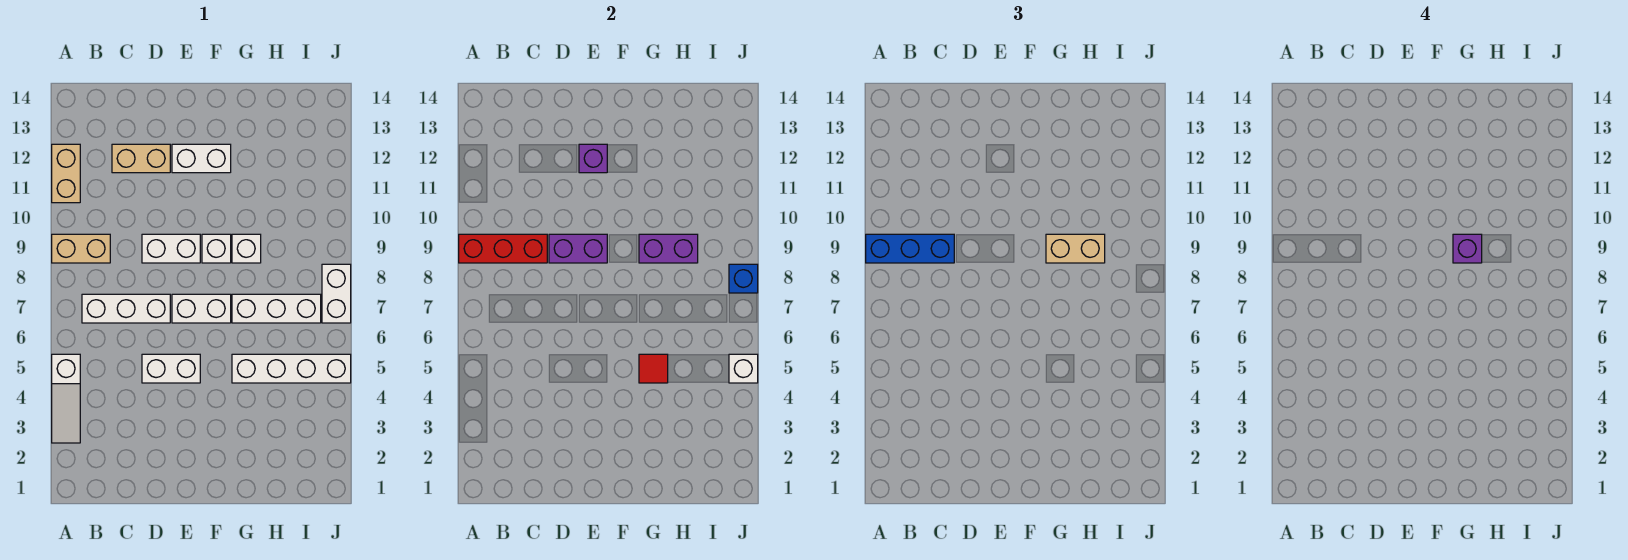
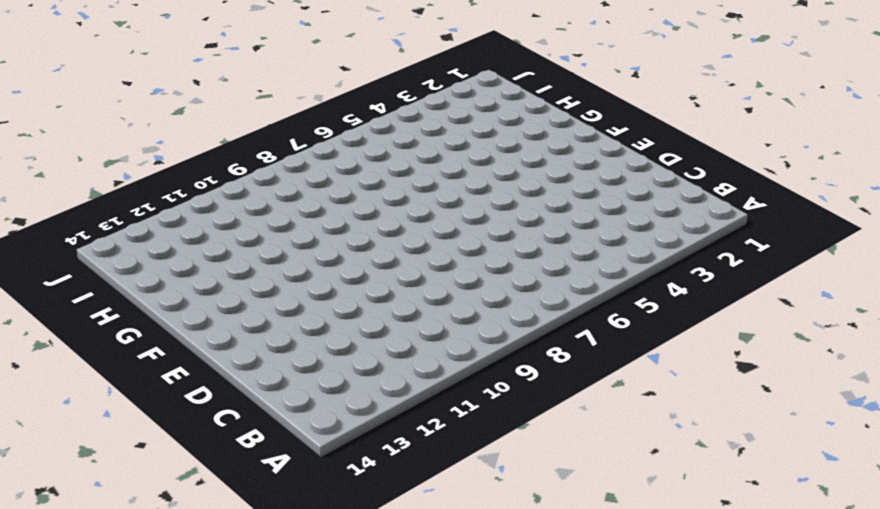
none -> white slope A3:A5 level 1 top 5
none -> tan brick A9:B9 level 1
none -> tan brick A11:A12 level 1

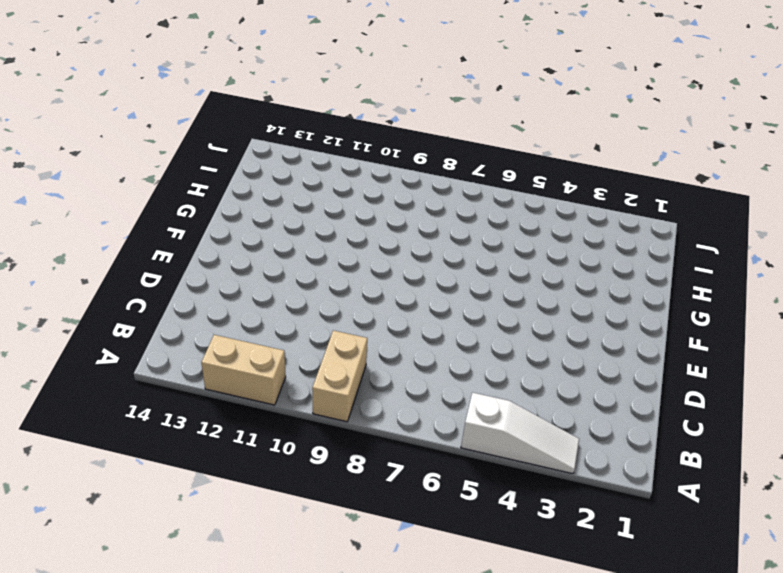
none -> white brick B7:D7 level 1
none -> tan brick C12:D12 level 1
none -> white brick D5:E5 level 1

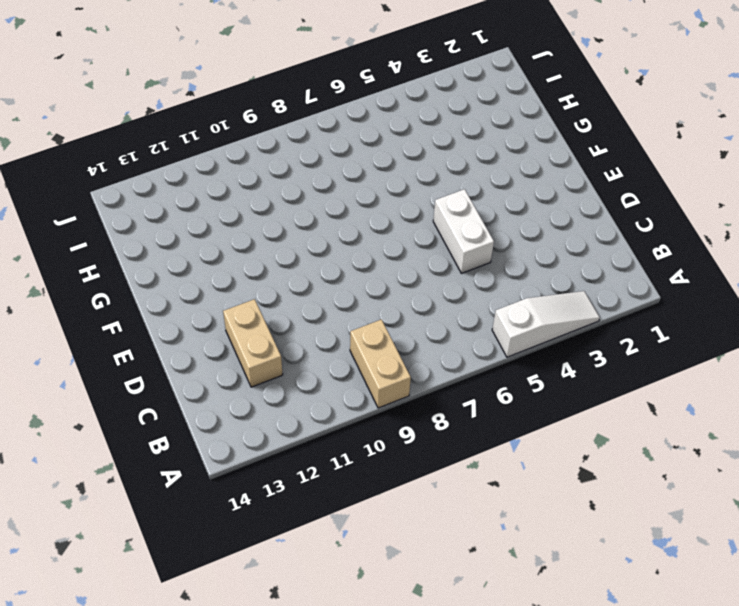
none -> tan brick A11:A12 level 1
none -> white brick B7:D7 level 1
none -> white brick D9:E9 level 1

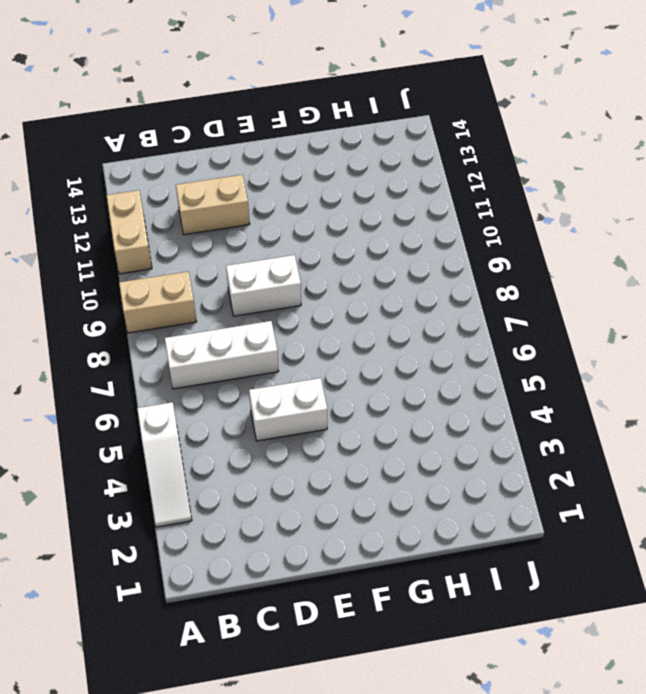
none -> white brick E7:F7 level 1
none -> white brick E12:F12 level 1
none -> white brick F9 level 1

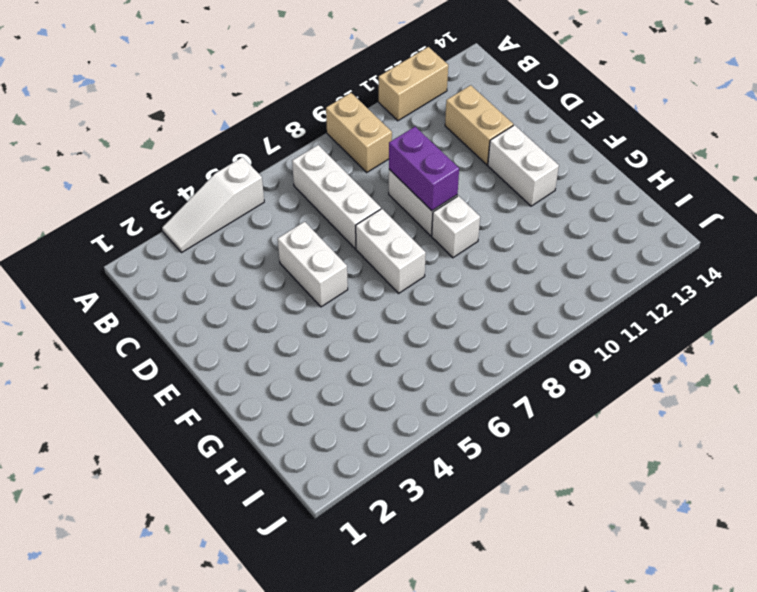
none -> white brick G5:J5 level 1
none -> white brick G7:I7 level 1
none -> white brick G9 level 1

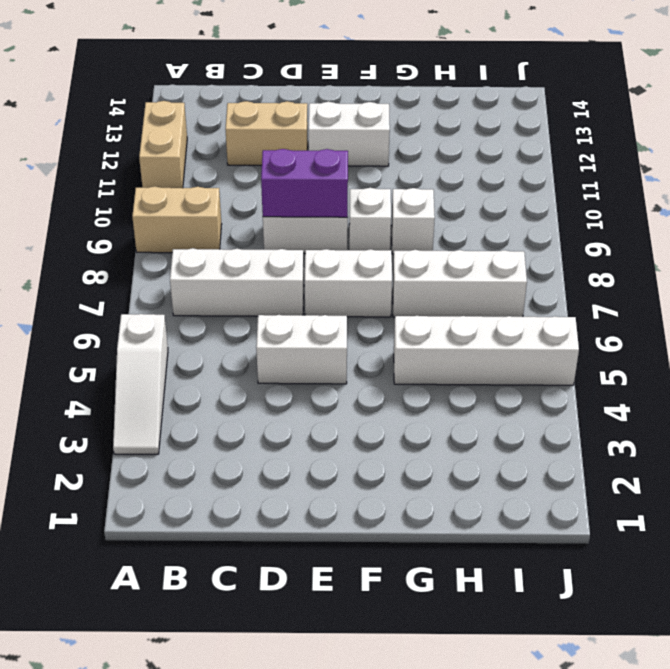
none -> white brick J7:J8 level 1
none -> red brick A9:C9 level 2
none -> purple brick E12 level 2

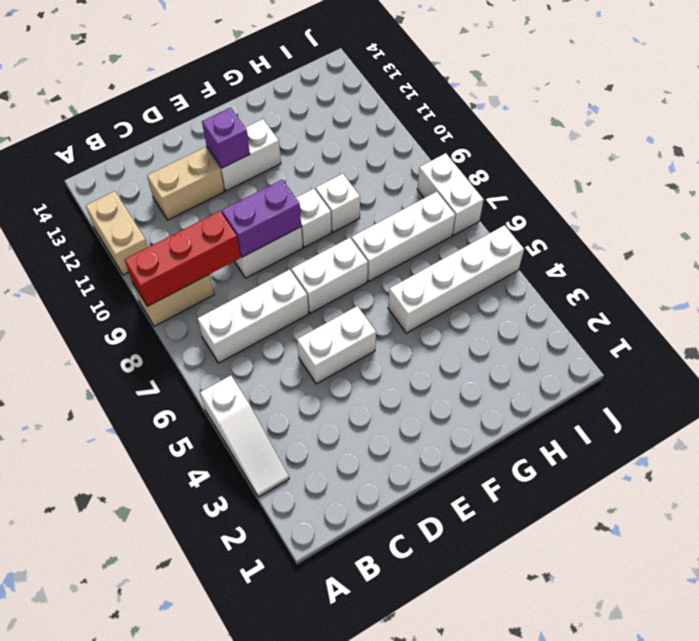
none -> red tile G5 level 2
none -> purple brick G9:H9 level 2
none -> white brick J5 level 2

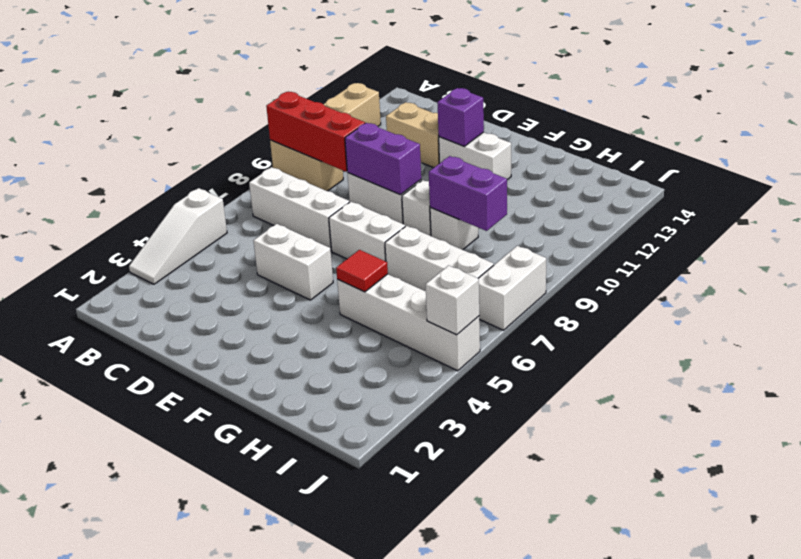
none -> blue brick J8 level 2
none -> blue brick A9:C9 level 3
none -> tan brick G9:H9 level 3

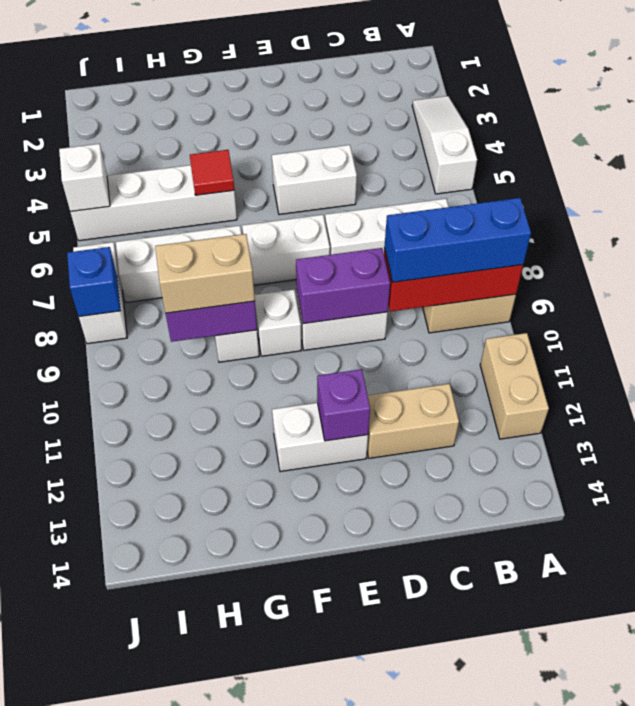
none -> purple brick G9 level 4

